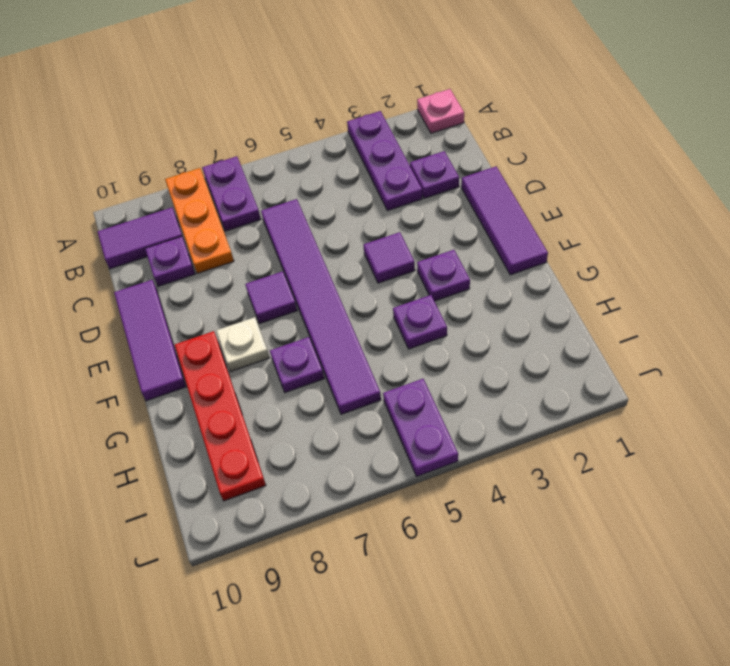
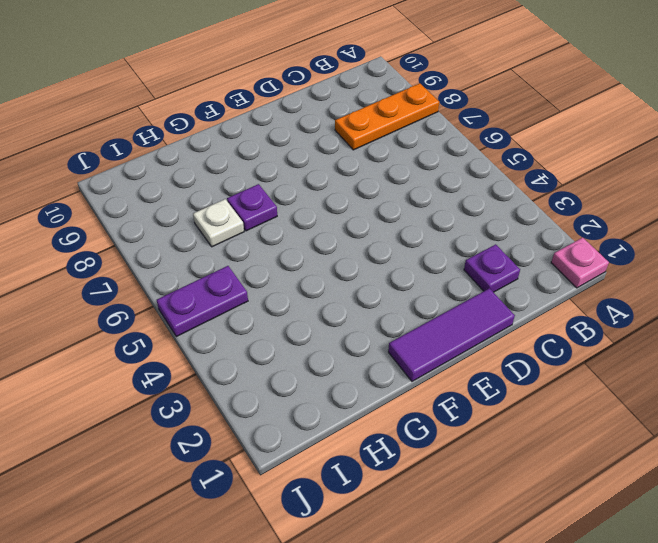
white plate H7 level 1 -> white plate F8 level 1
none -> purple plate A3:C3 level 1
none -> purple plate A7:B7 level 1
none -> purple tile B9:B10 level 1

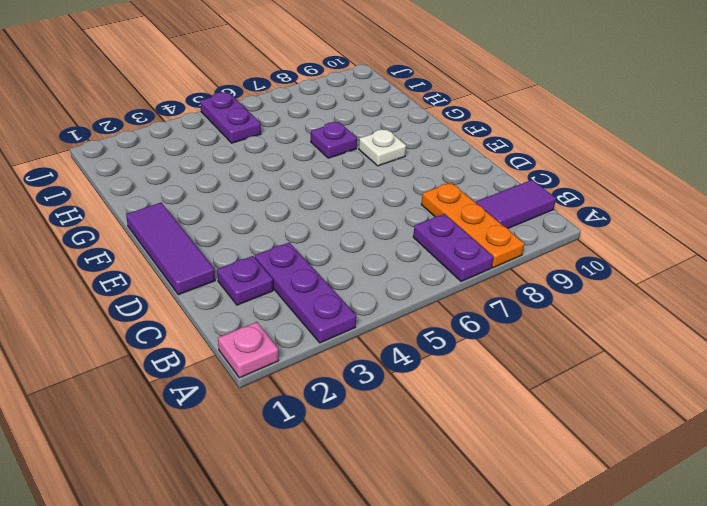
none -> purple tile C6:H6 level 1
none -> purple plate C9 level 1
none -> purple tile D10:F10 level 1

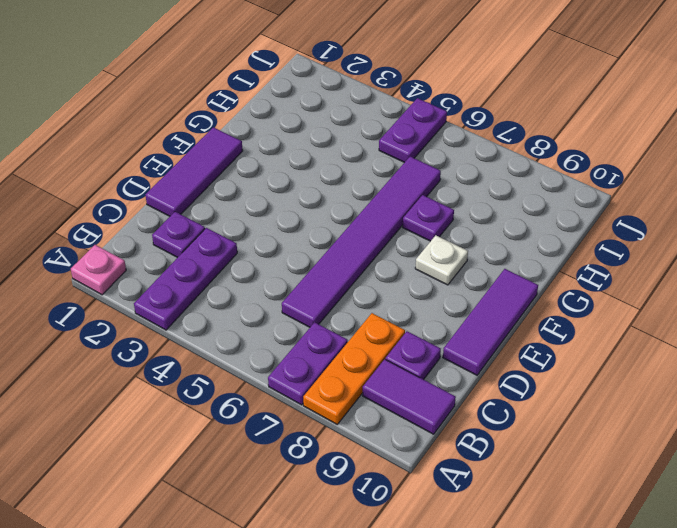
none -> purple tile E4 level 1
none -> purple tile E7 level 1
none -> purple plate F3 level 1

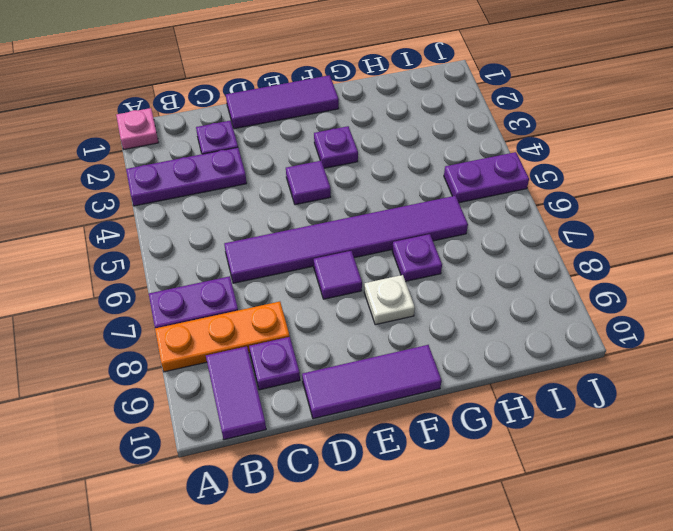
none -> red plate F9:I9 level 1
none -> purple plate G4 level 1

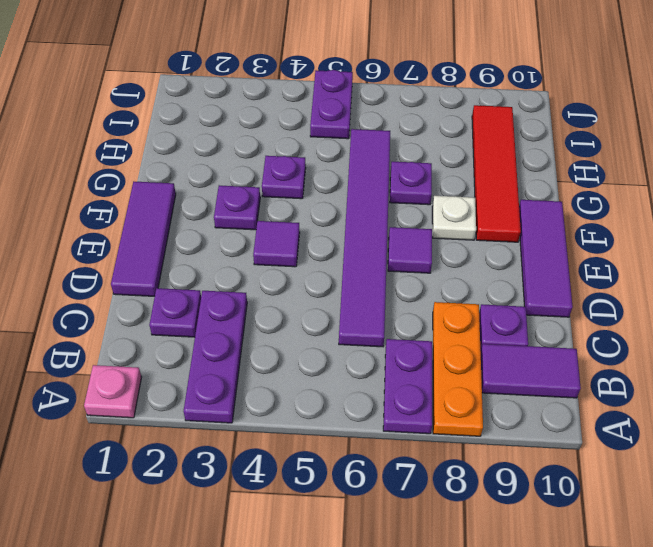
red tile F9:I9 level 1 -> red plate F9:I9 level 1

